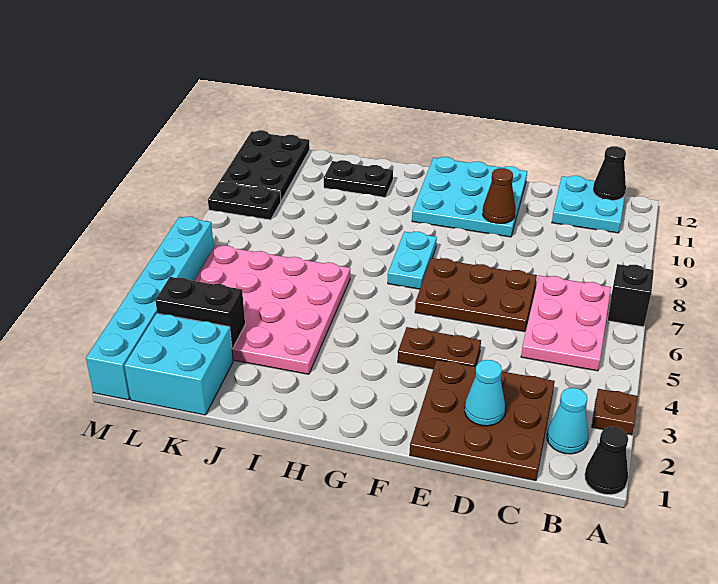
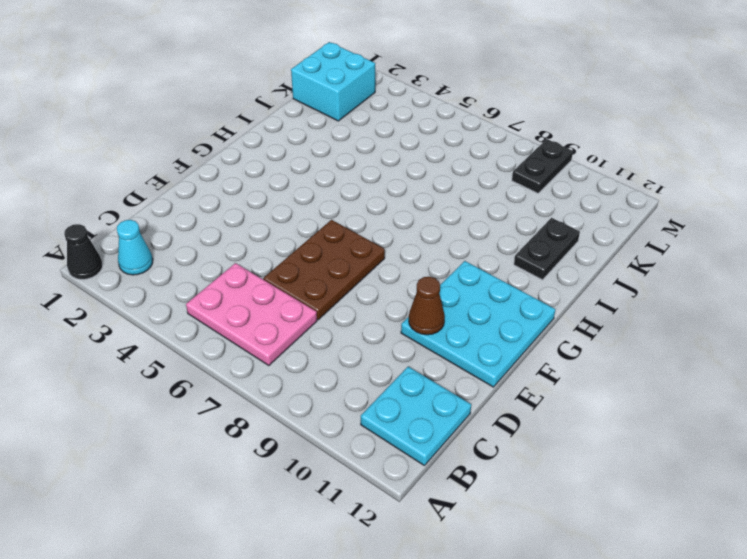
none -> brown plate A3 level 1
none -> black brick A7 level 1
none -> brown plate C1:E3 level 1

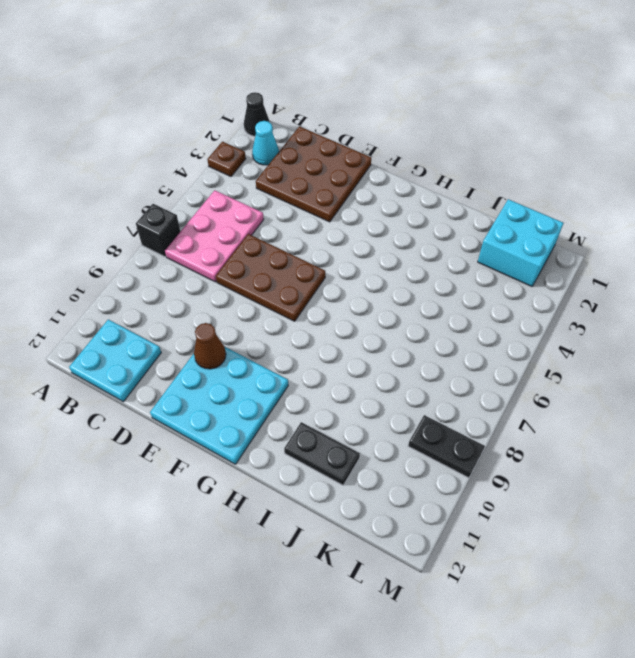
none -> brown plate E4:F4 level 1
none -> cyan plate G7:G8 level 1
none -> pink plate I3:L6 level 1

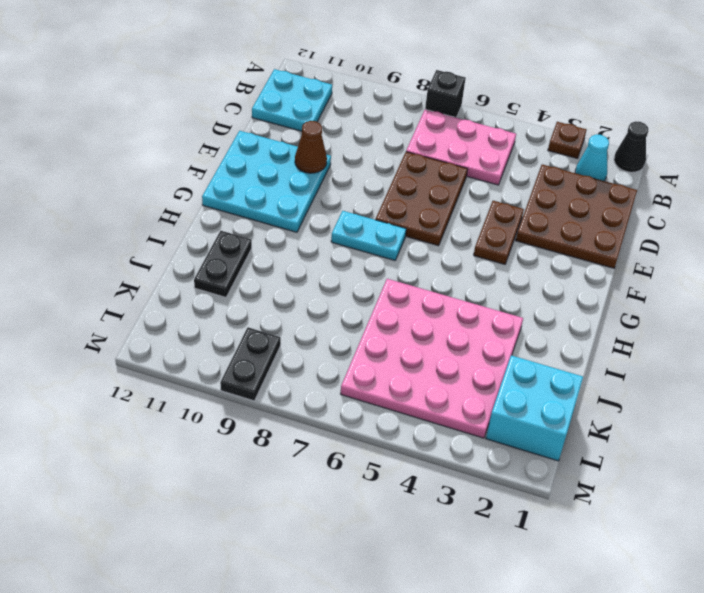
none -> black plate L10:M12 level 1
none -> cyan brick M1:M6 level 1
none -> black cone B12 level 2

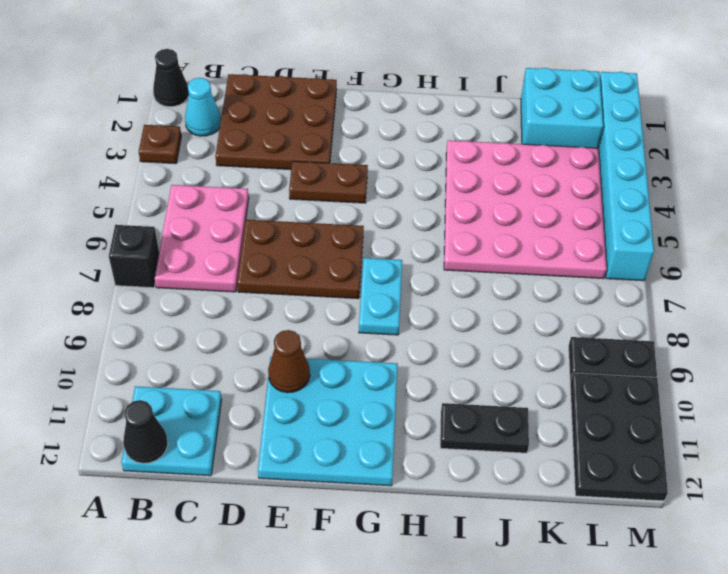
none -> cyan cone D2 level 2
none -> black brick K3:L3 level 2

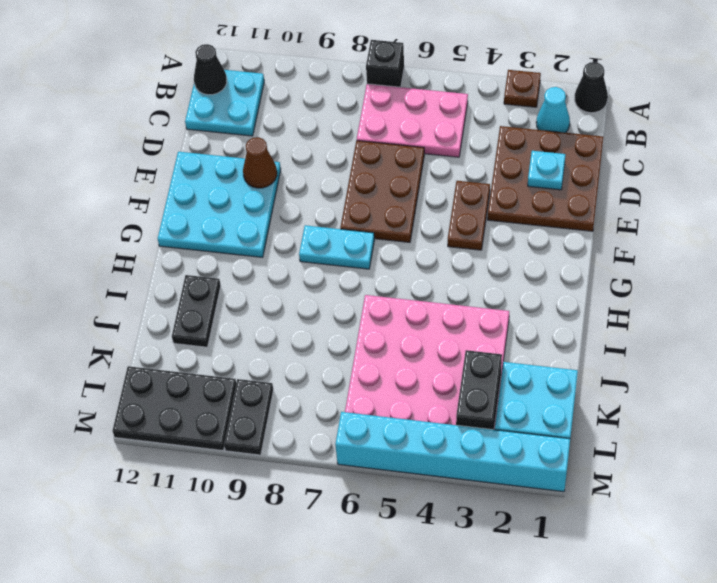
cyan plate D2 level 2 -> cyan cone D2 level 2

